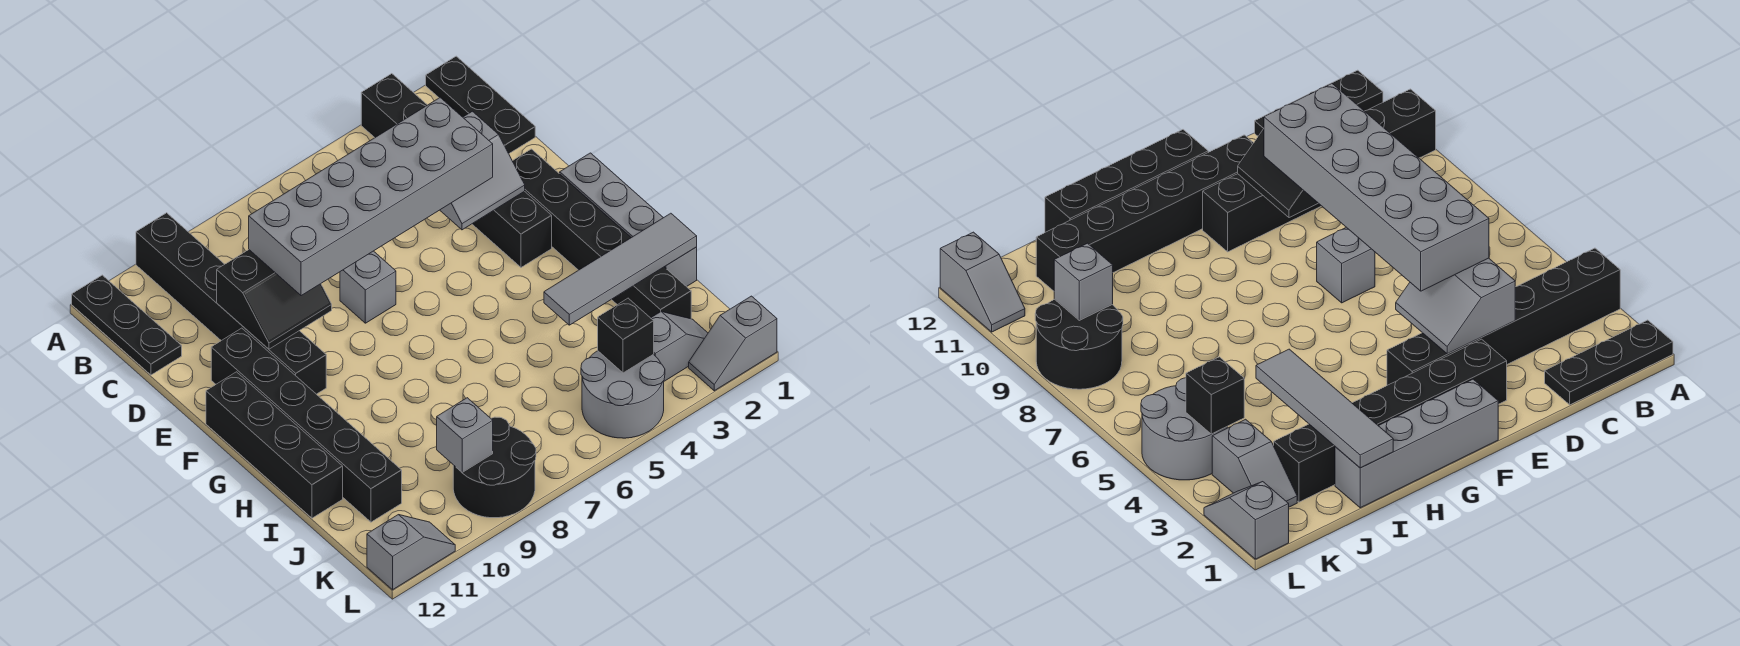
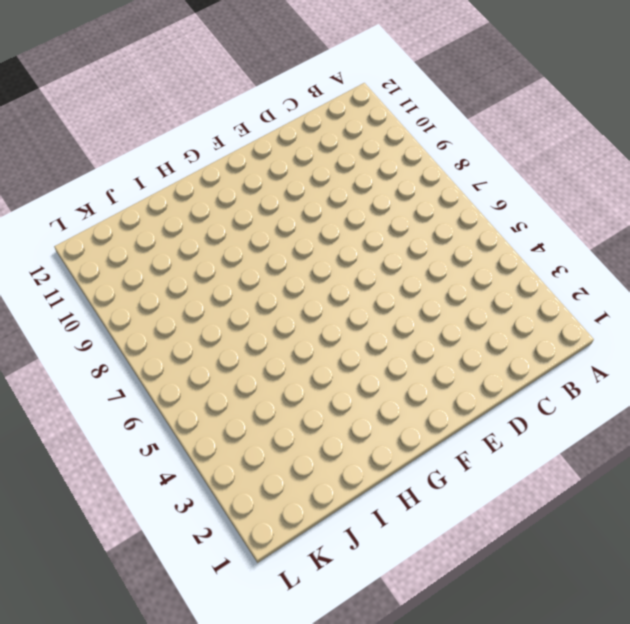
none -> black plate A1:C1 level 1
none -> black brick A3:F3 level 1
none -> black brick A10:F10 level 1

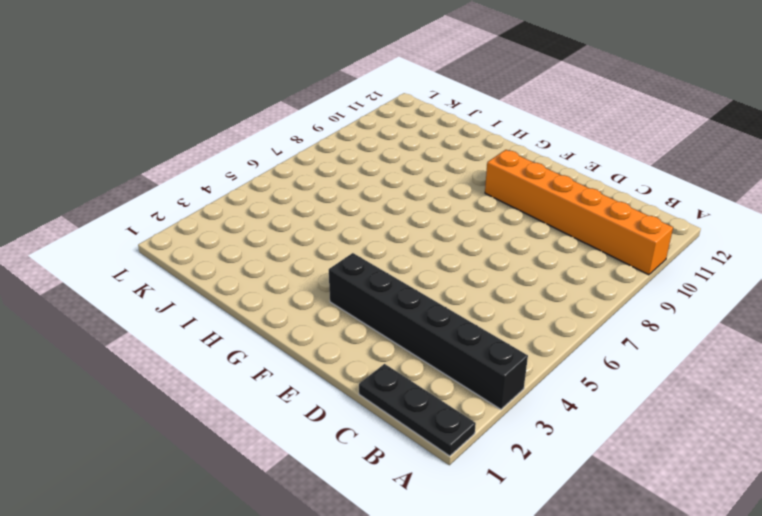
orange brick A10:F10 level 1 -> black brick A10:F10 level 1
none -> black plate A12:C12 level 1
none -> black brick E2:J2 level 1
none -> grey brick E7 level 1

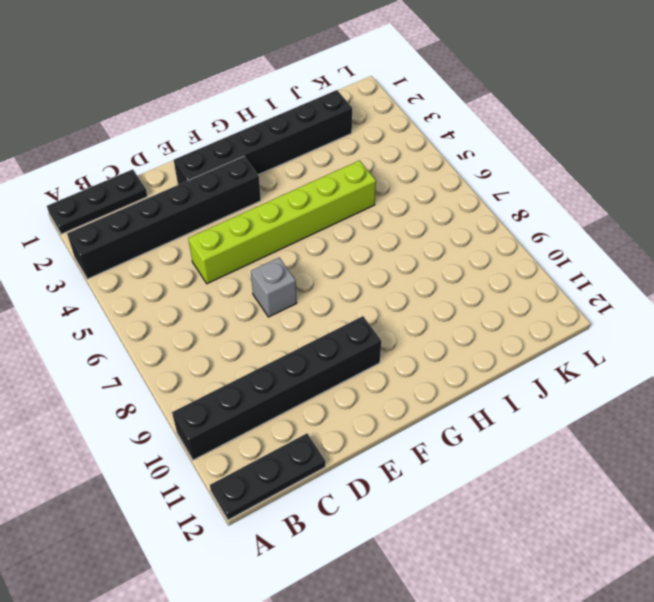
lime brick D5:I5 level 1 -> none
none -> black brick E11:J11 level 1
none -> grey brick F1:I1 level 1
none -> black brick F12:I12 level 1

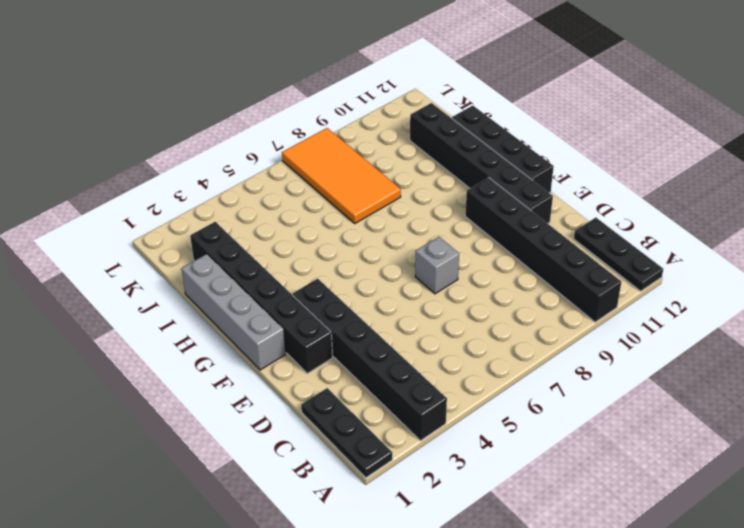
orange tile I7:L8 level 1 -> black round brick K8:L9 level 1
none -> grey slope K2:K3 level 1 top 3
none -> grey round brick K4:L5 level 1
none -> grey slope L1:L2 level 1 top 1

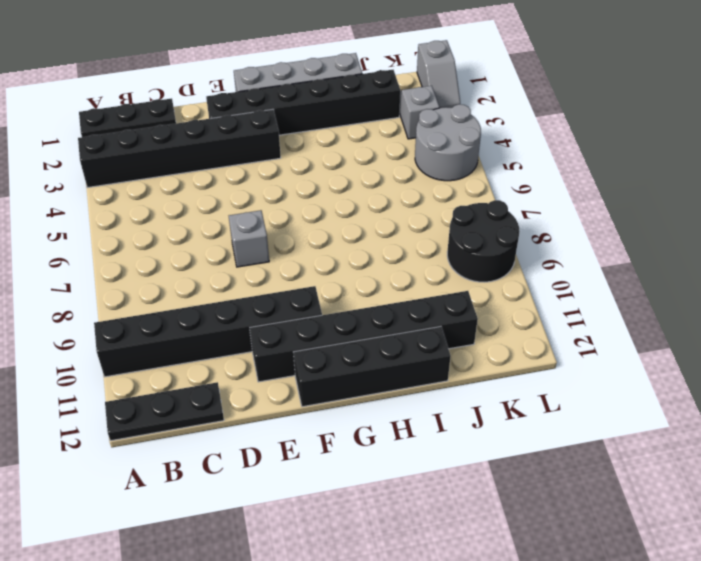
none -> grey slope L11:L12 level 1 top 12
none -> grey slope D3:E4 level 2 top D
none -> black slope D9:E10 level 2 top D

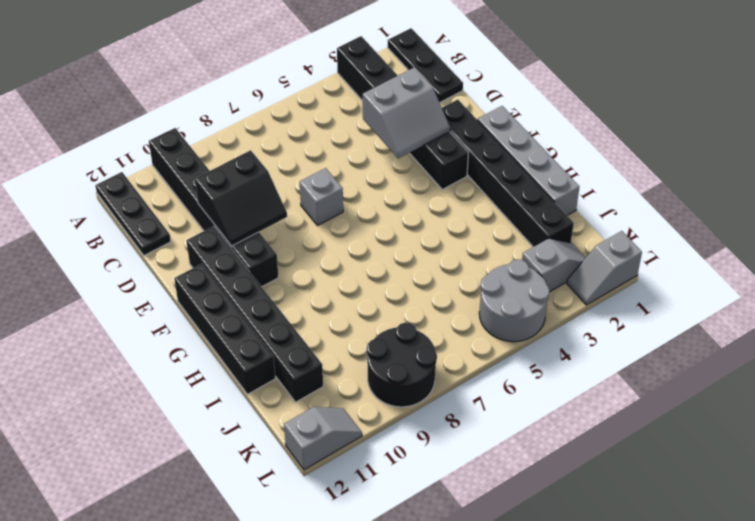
none -> grey tile I1:I4 level 2
none -> black brick K4 level 2
none -> grey brick K9 level 2

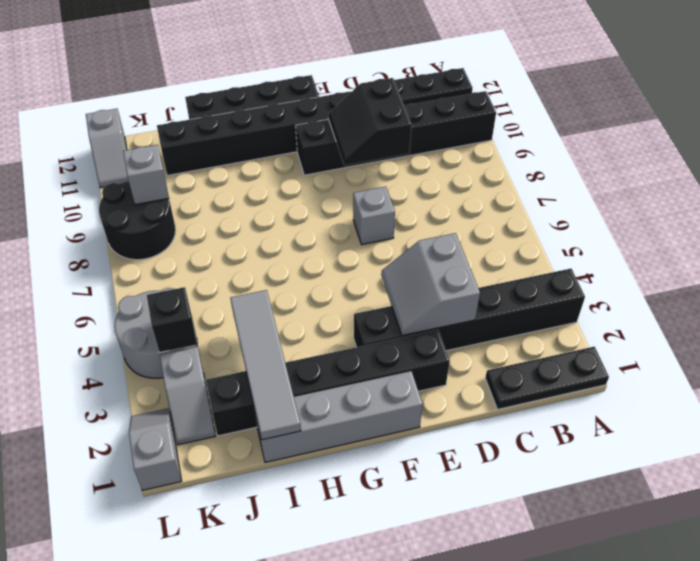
none -> grey brick D4:E9 level 3

